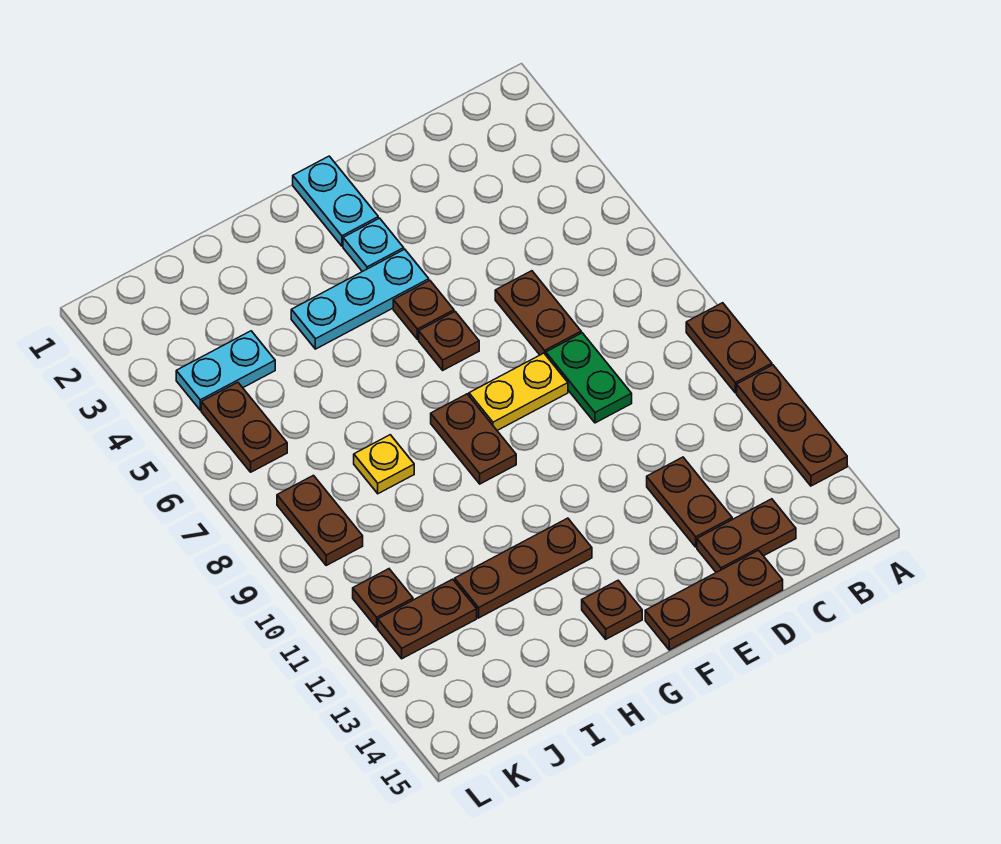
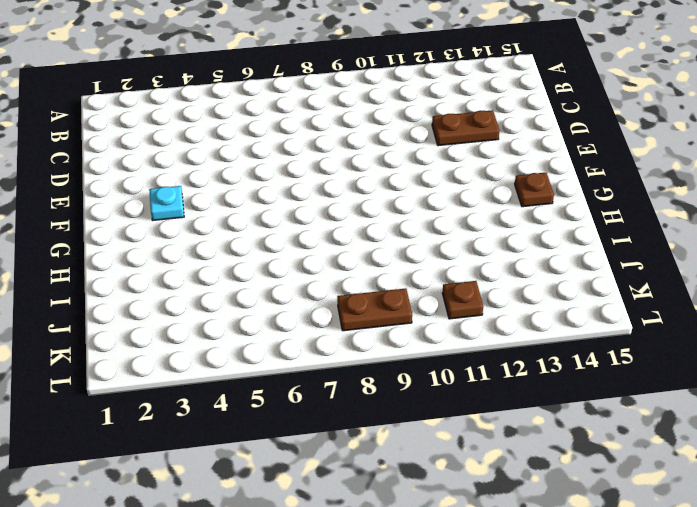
none -> brown plate A9:A10 level 1
none -> brown plate A11:A13 level 1
none -> brown plate C14:D14 level 1

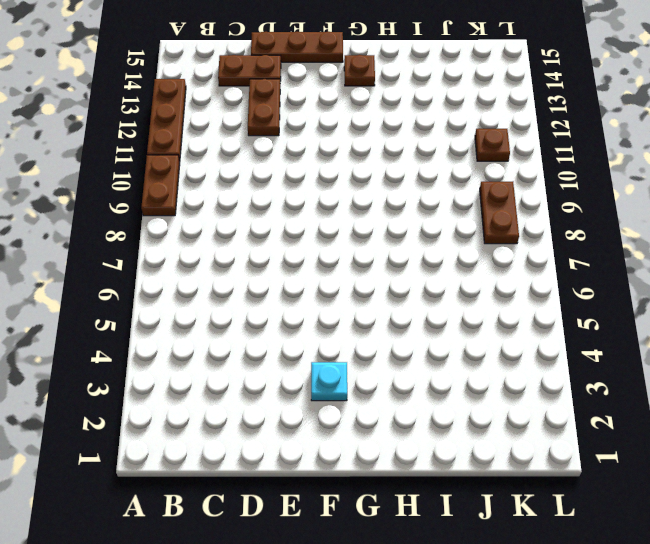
none -> brown plate D6:D7 level 1
none -> green plate D8:D9 level 1
none -> yellow plate E8:F8 level 1

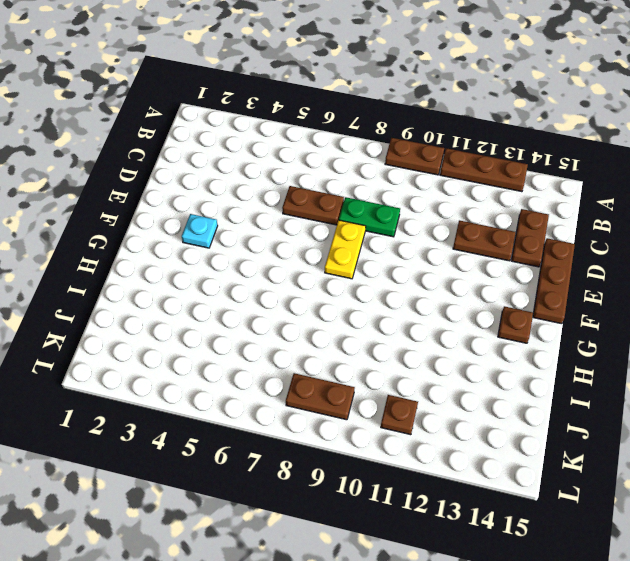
none -> cyan plate F1:F2 level 1
none -> cyan plate F4:H4 level 1
none -> brown plate F5 level 1

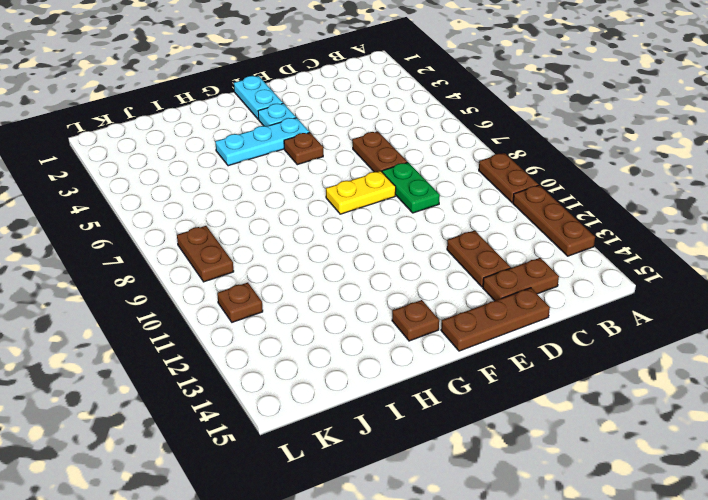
none -> brown plate F6 level 1
none -> brown plate G8:G9 level 1
none -> brown plate G12:I12 level 1

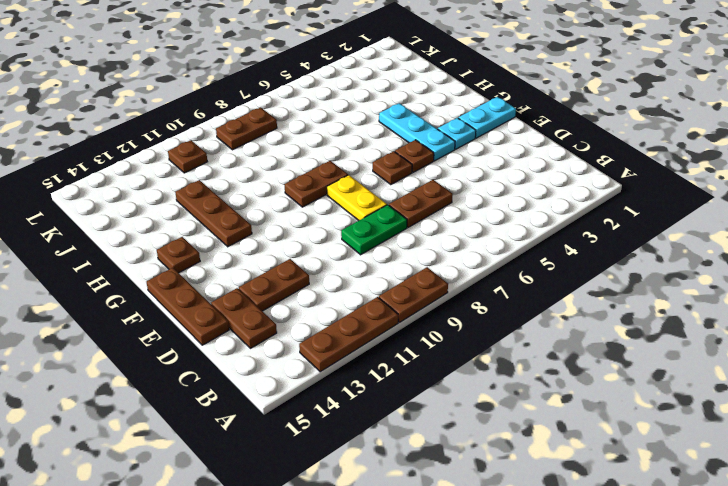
none -> yellow plate I8 level 1
none -> cyan plate J4:K4 level 1
none -> brown plate J12:K12 level 1

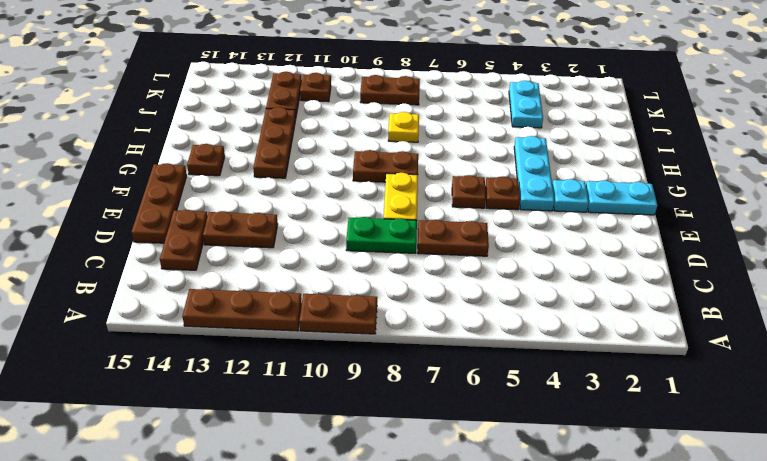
none -> brown plate K5:K6 level 1

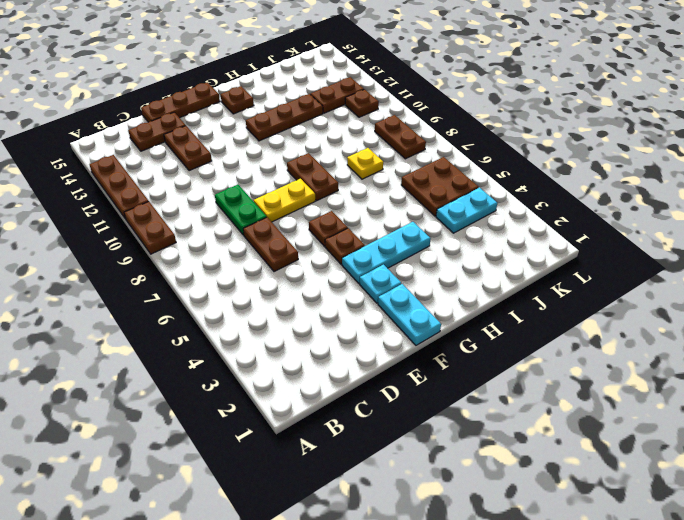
brown plate J5:K6 level 1 -> brown plate K5:K6 level 1

